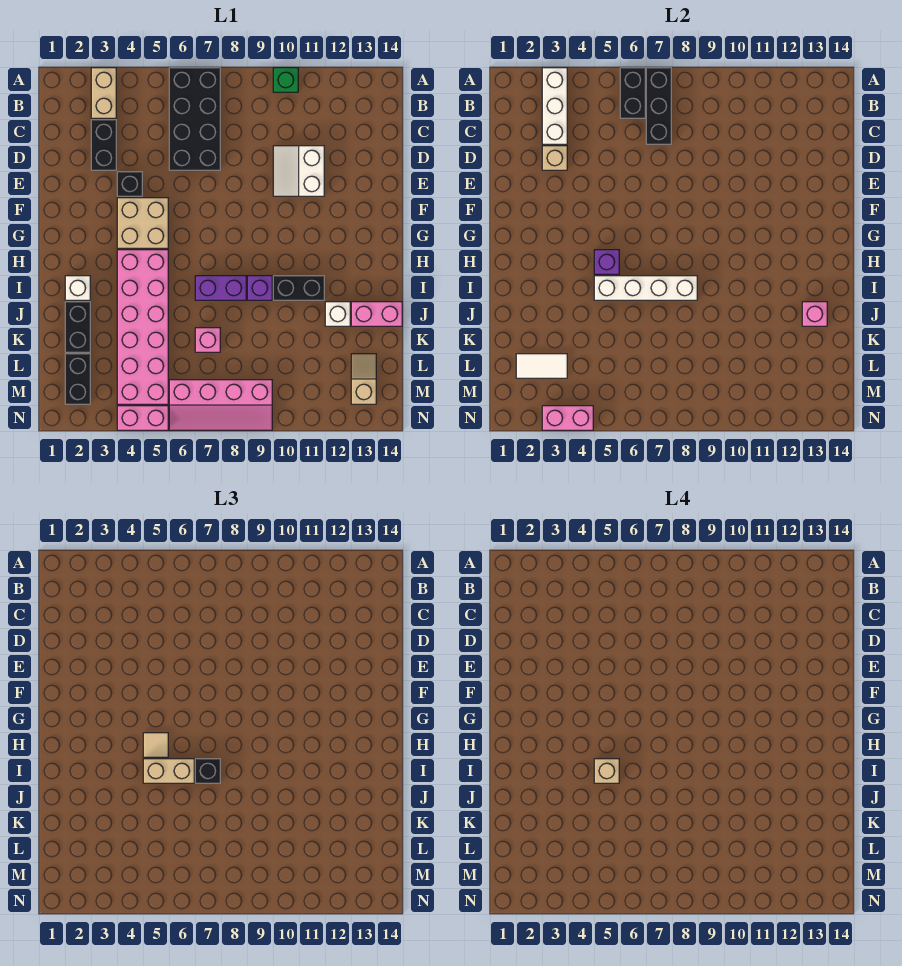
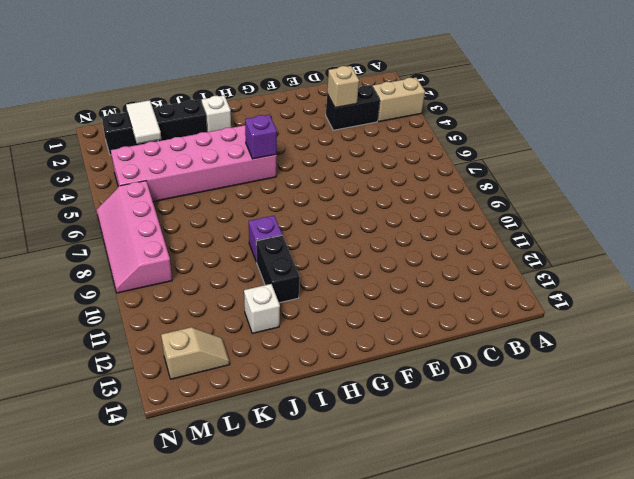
none -> black brick A6:D7 level 1
none -> green brick A10 level 1
none -> white slope D10:E11 level 1 top 11
none -> black brick E4 level 1

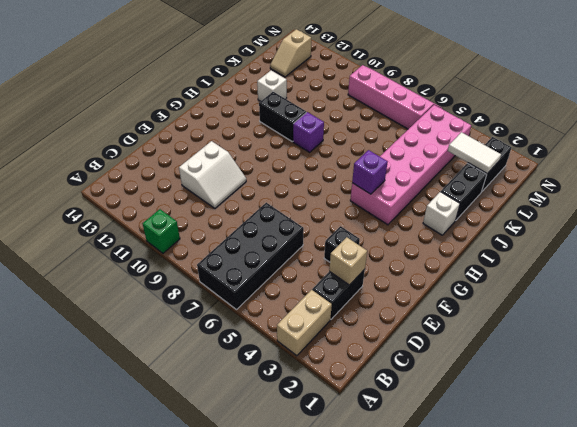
none -> tan brick F4:G5 level 1
none -> purple brick I7:I8 level 1
none -> pink brick J13:J14 level 1
none -> pink brick K7 level 1

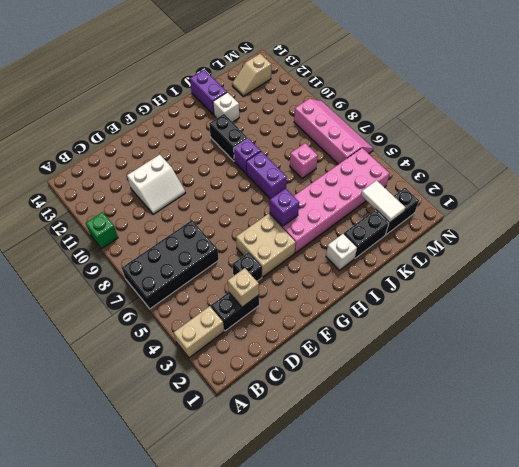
purple brick J13:J14 level 1 -> pink brick J13:J14 level 1
none -> pink brick N4:N5 level 1
none -> white brick A3:C3 level 2
none -> black brick A6:B6 level 2
none -> black brick A7:C7 level 2

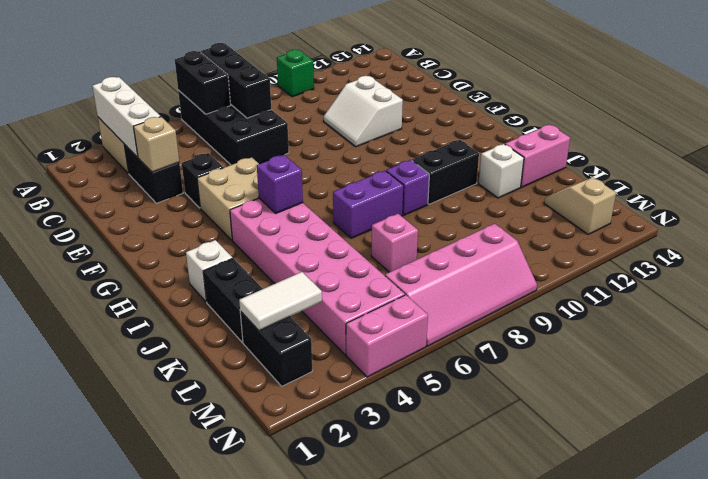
none -> white brick I5:I8 level 2
none -> pink brick J13 level 2
none -> pink brick N3:N4 level 2
none -> tan tile H5 level 3

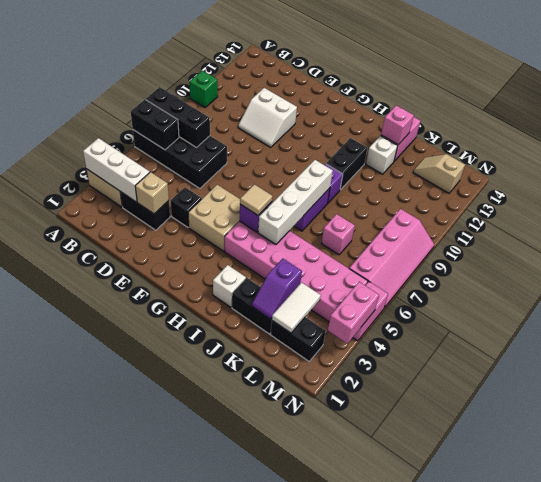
purple slope K2:K3 level 2 top 3 -> none
none -> tan brick I5:I6 level 3
none -> black brick I7 level 3
none -> tan brick I5 level 4

